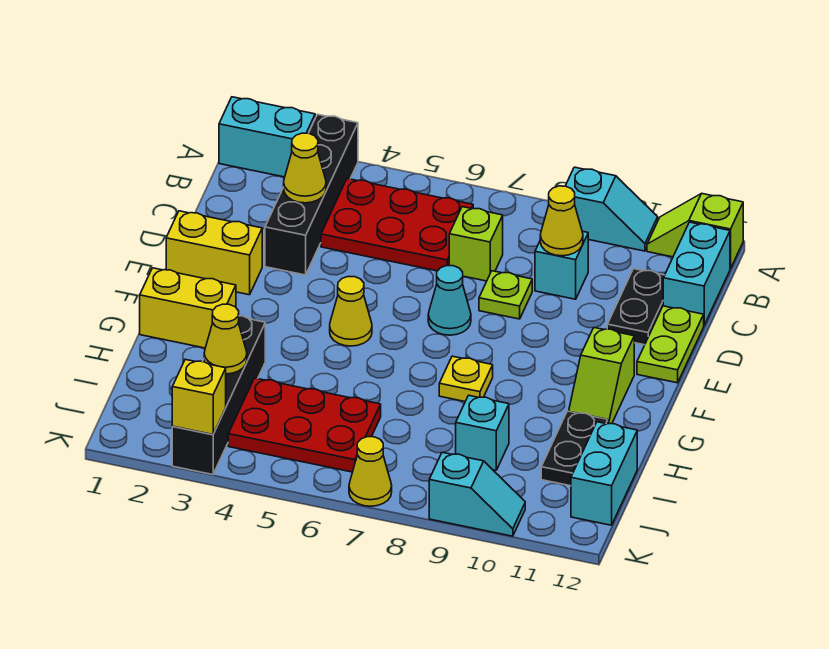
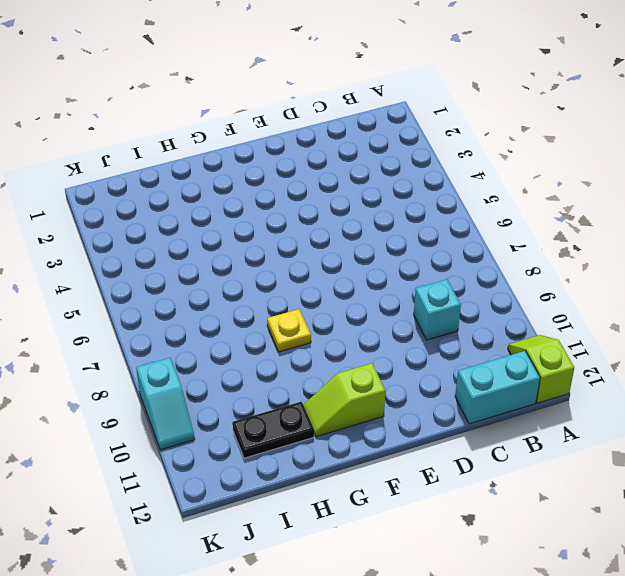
none -> cyan brick A1:A2 level 1
none -> black brick A3:D3 level 1
none -> cyan slope A9:A10 level 1 top 9

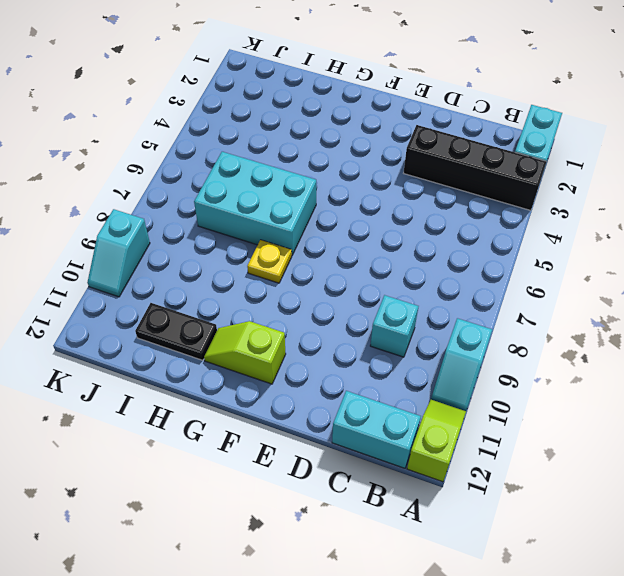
cyan brick G6:I7 level 1 -> red plate I4:J6 level 1
none -> red plate B4:C6 level 1
none -> lime brick C7 level 1
none -> black plate C11:D11 level 1

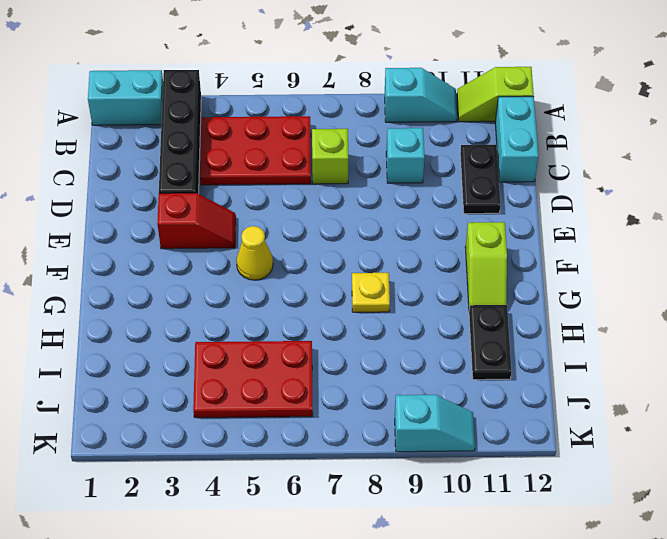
red slope E3:E4 level 1 top 3 -> none
none -> lime plate D8 level 1
none -> lime plate D12:E12 level 1
none -> yellow brick E1:E2 level 1

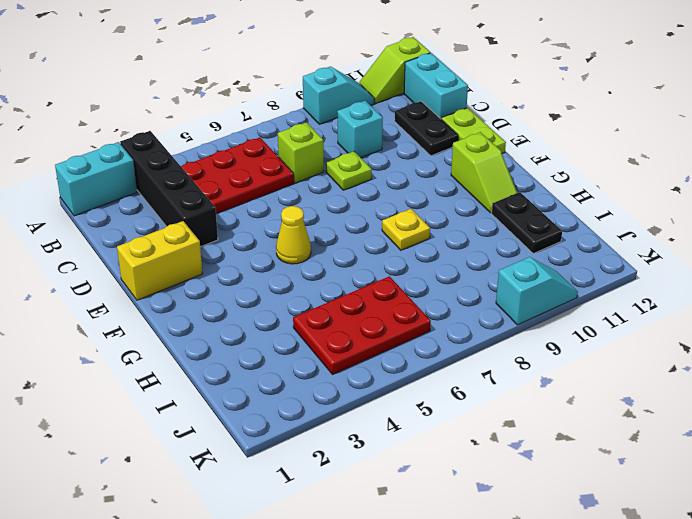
none -> cyan cone E7 level 1
none -> yellow brick G1:G2 level 1
none -> black brick H3:K3 level 1

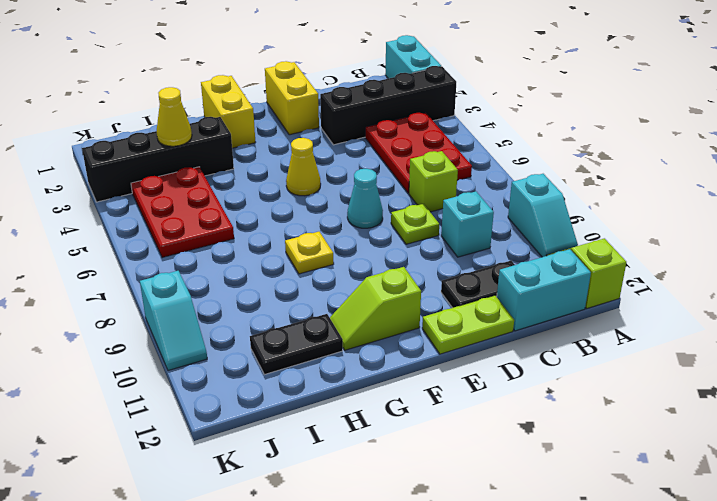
none -> cyan brick I9 level 1
none -> cyan brick I12:J12 level 1
none -> yellow cone K7 level 1

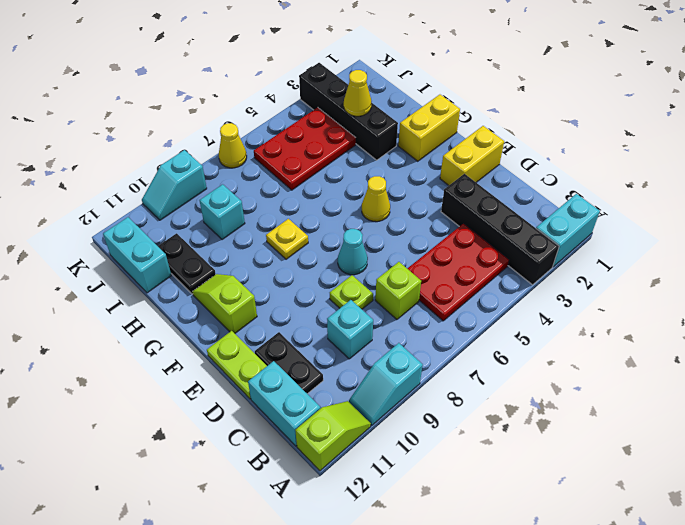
none -> yellow cone C3 level 2
none -> yellow cone C9 level 2
none -> yellow brick K3 level 2

